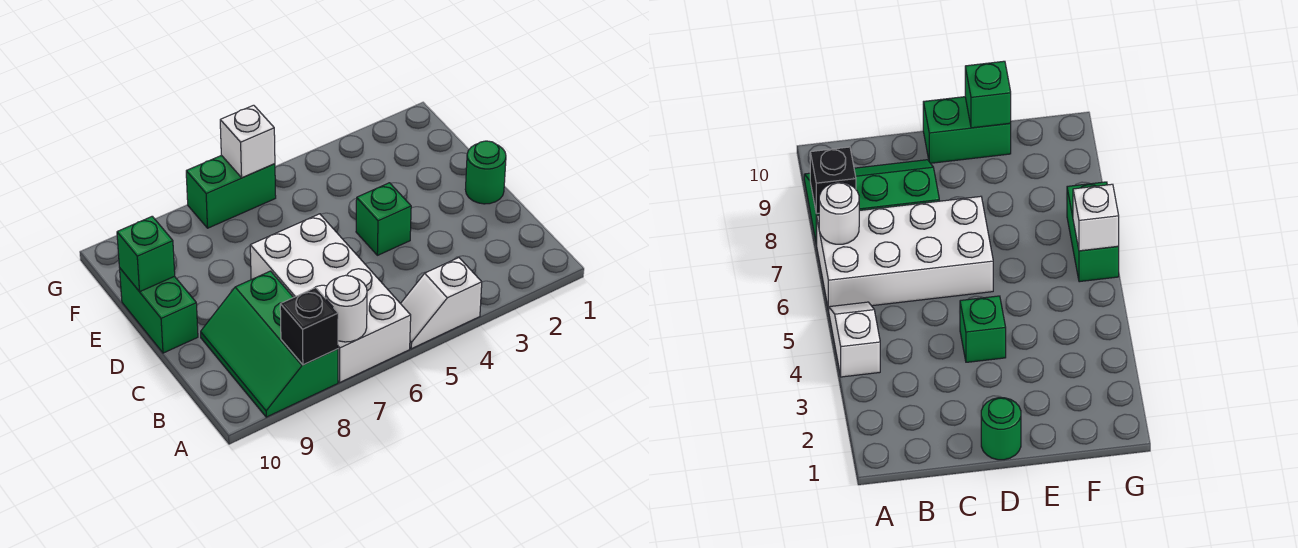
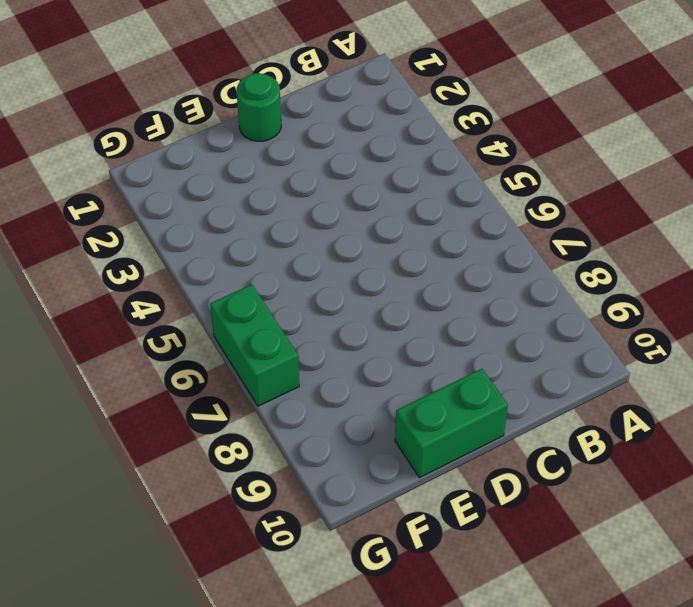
none -> white slope A4:A5 level 1 top 4
none -> white brick A6:D7 level 1

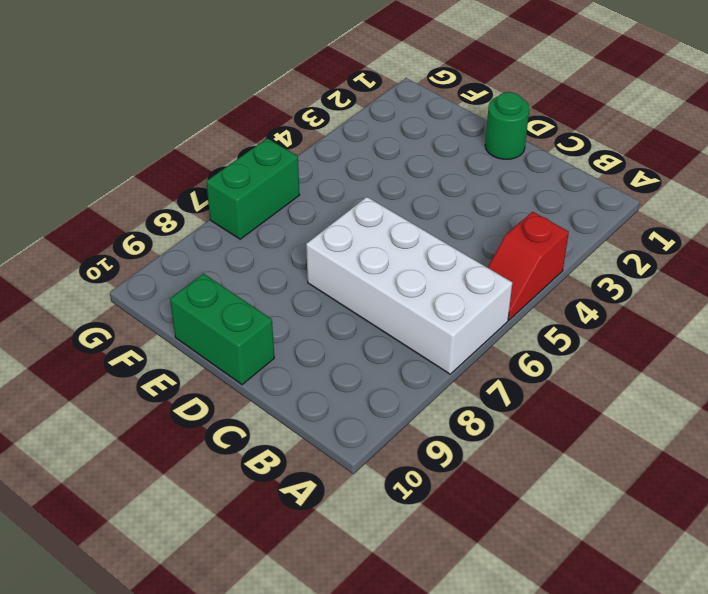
red slope A4:A5 level 1 top 4 -> white slope A4:A5 level 1 top 4
none -> green slope A8:C9 level 1 top 8
none -> green brick D4 level 1

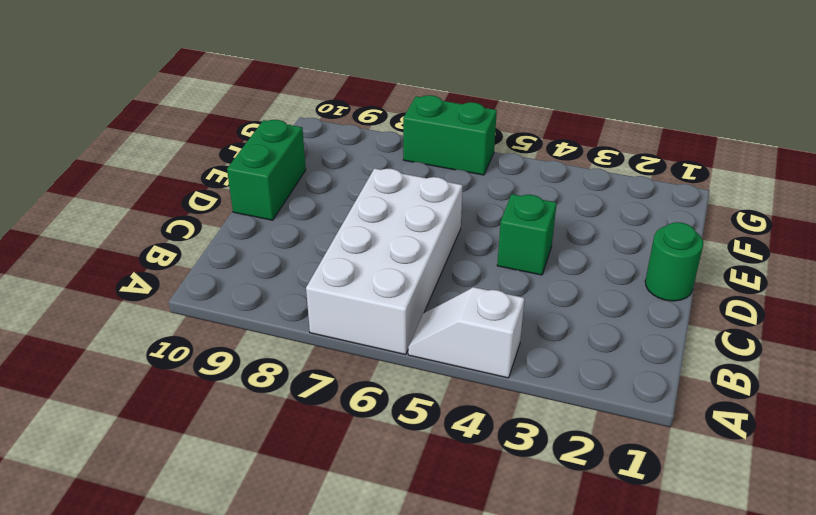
none -> green slope A8:C9 level 1 top 8
none -> white round brick A7 level 2

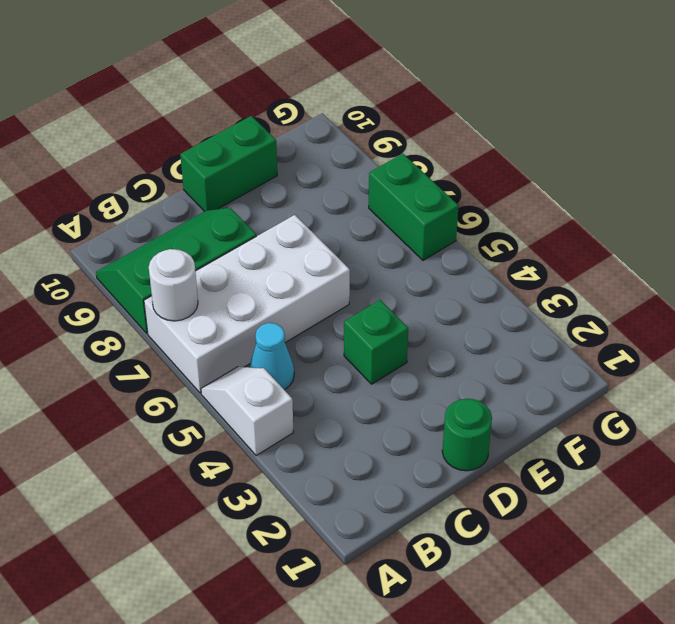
cyan cone B5 level 1 -> none
none -> black brick A8 level 2
none -> green brick E10 level 2

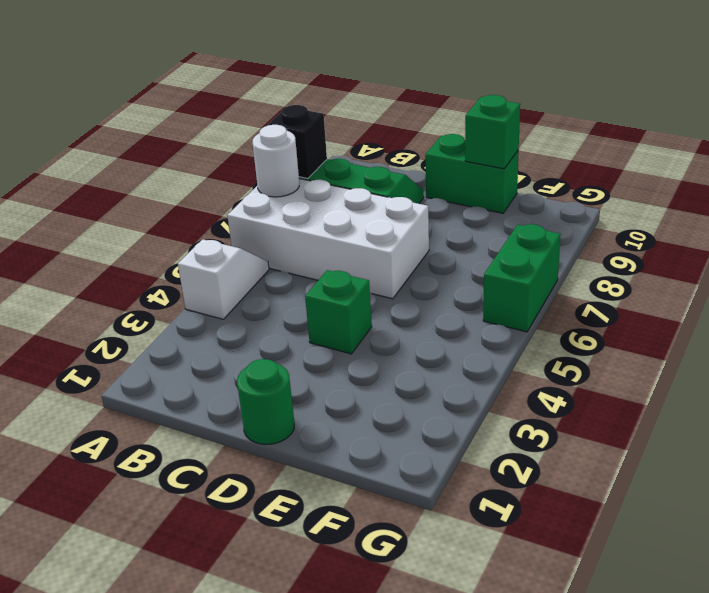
none -> white brick G6 level 2

